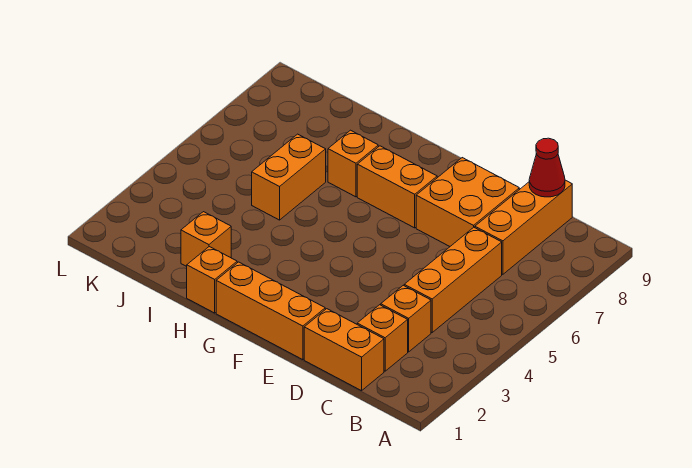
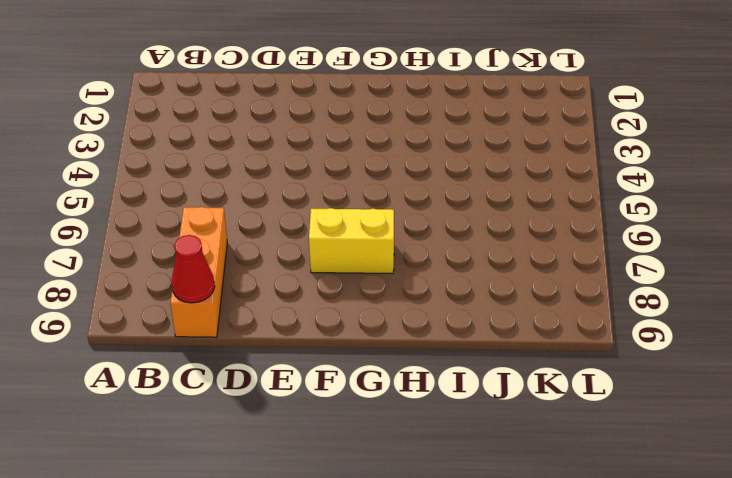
yellow brick F7:G7 level 1 -> orange brick F7:G7 level 1
none -> orange brick C1:D1 level 1
none -> orange brick C2 level 1
none -> orange brick C3 level 1

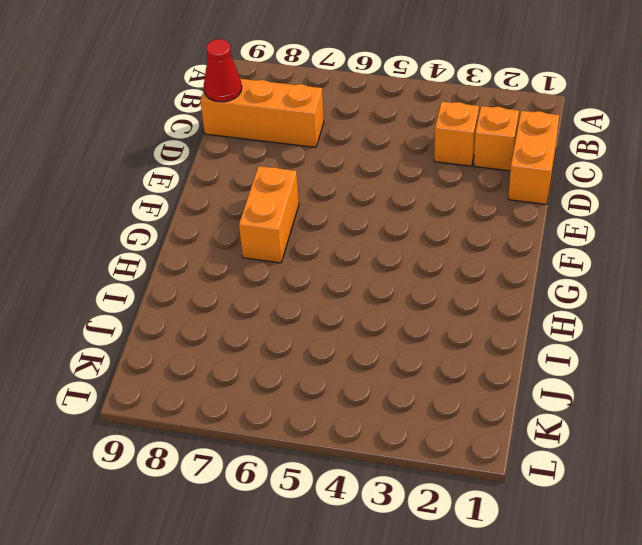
none -> orange brick C4:C6 level 1
none -> orange brick D7:E8 level 1
none -> orange brick E1:G1 level 1

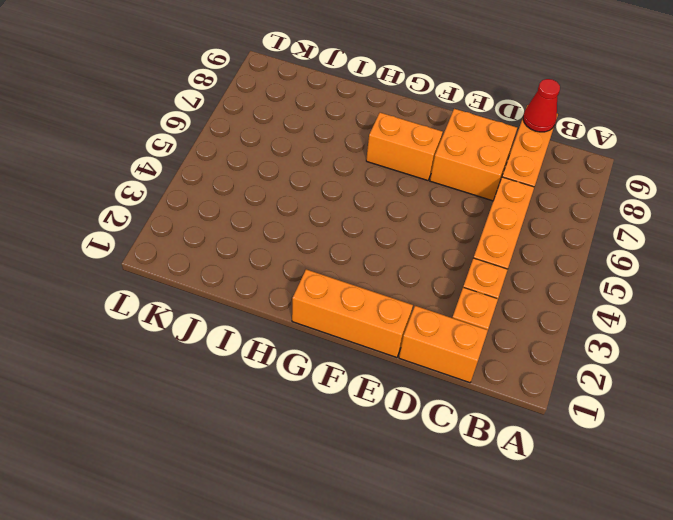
none -> orange brick H1 level 1
none -> orange brick H7 level 1
none -> orange brick I2 level 1

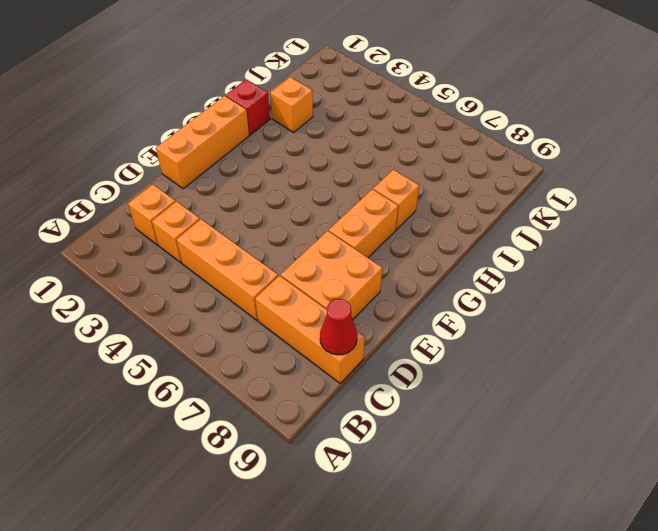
red brick H1 level 1 -> orange brick H1 level 1
none -> orange brick C1:D1 level 1
none -> orange brick I5:I6 level 1

